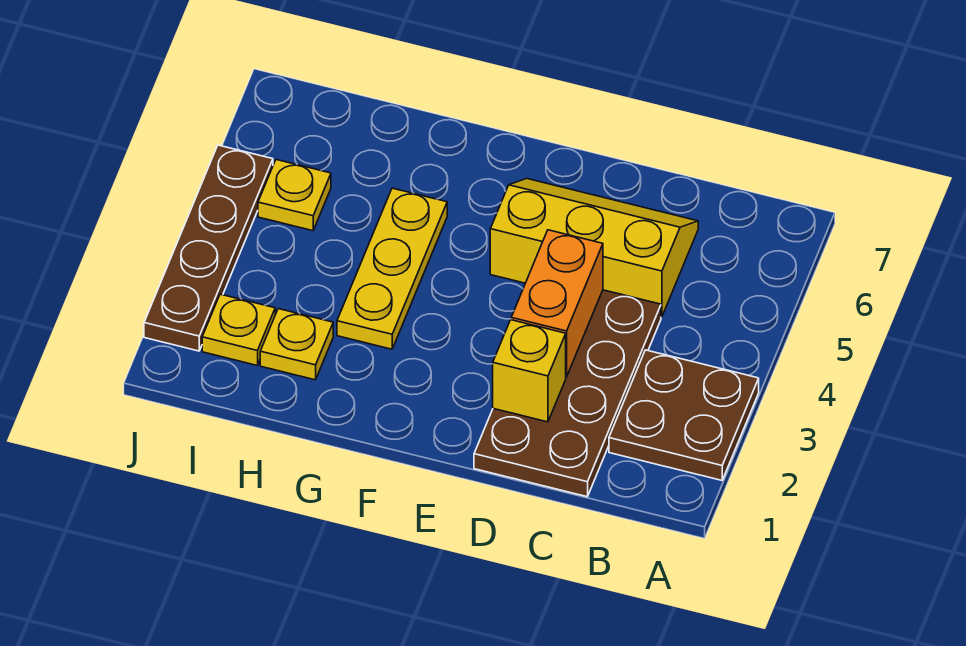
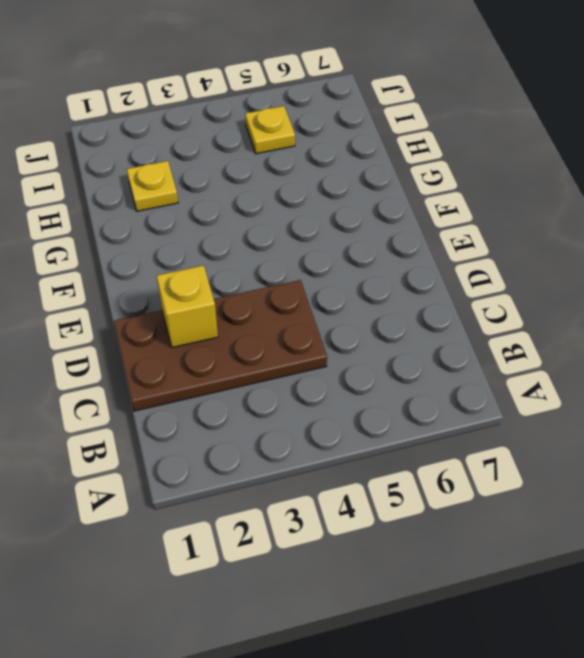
none -> brown plate A2:B3 level 1
none -> yellow slope C5:E6 level 1 top 5

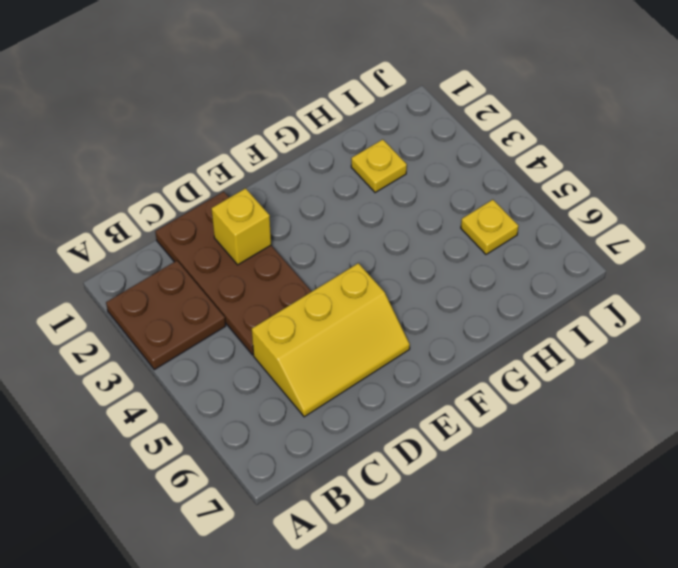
none -> yellow plate G3:G5 level 1
none -> yellow plate I2 level 1

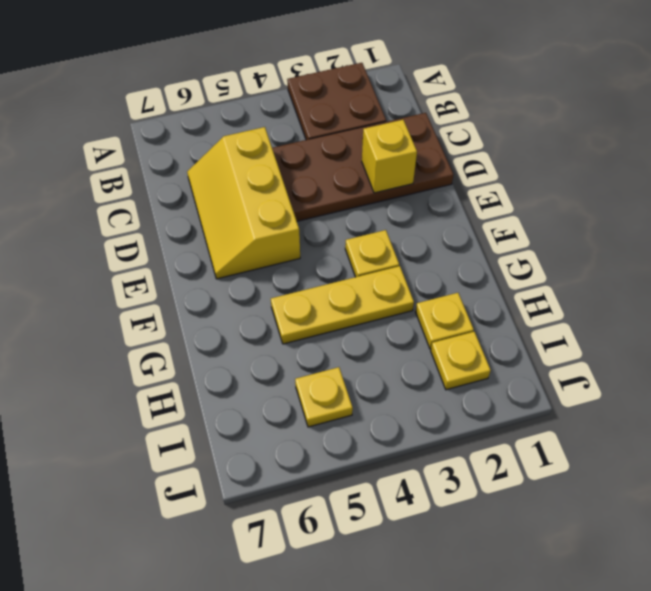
yellow plate F3 level 1 -> none
none -> brown plate J2:J5 level 1
none -> orange brick D3:D4 level 2

